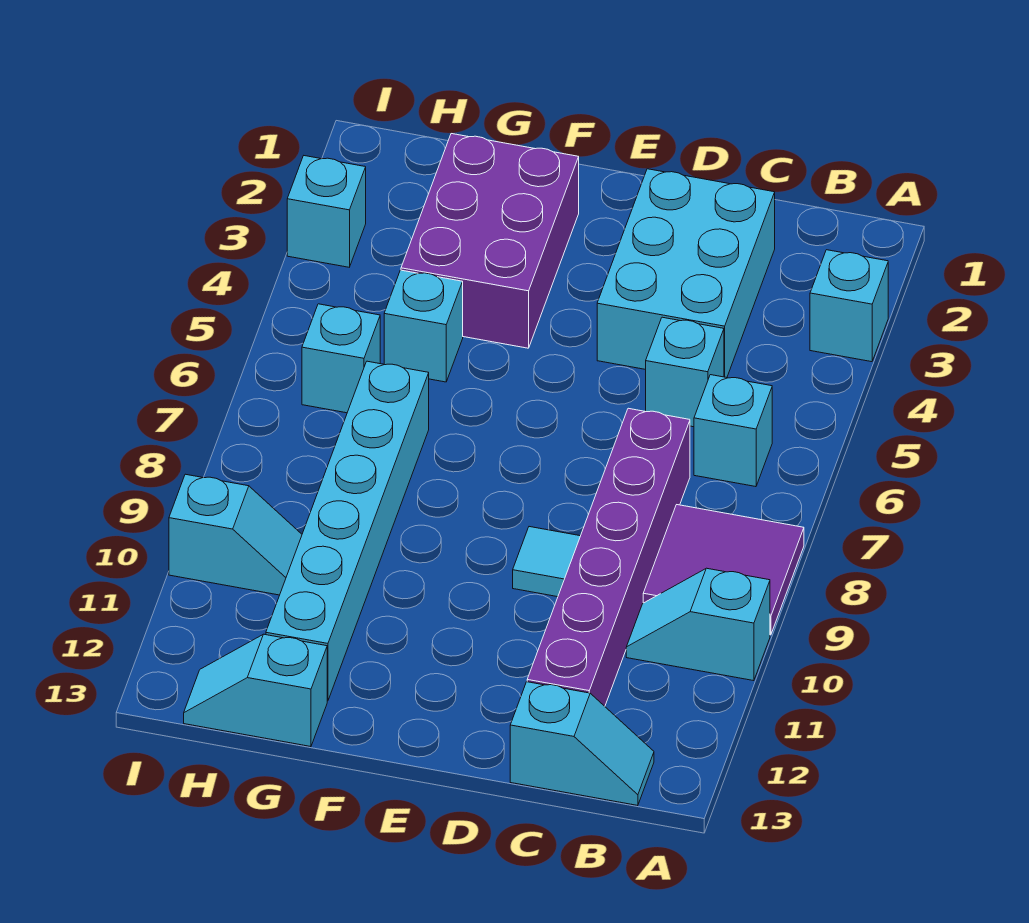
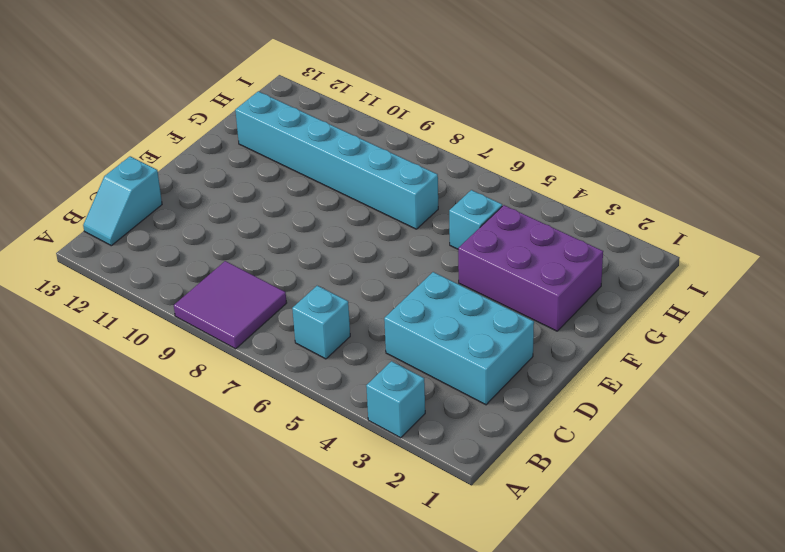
none -> cyan slope A10:B10 level 1 top A
none -> cyan brick C5 level 1
none -> purple brick C7:C12 level 1

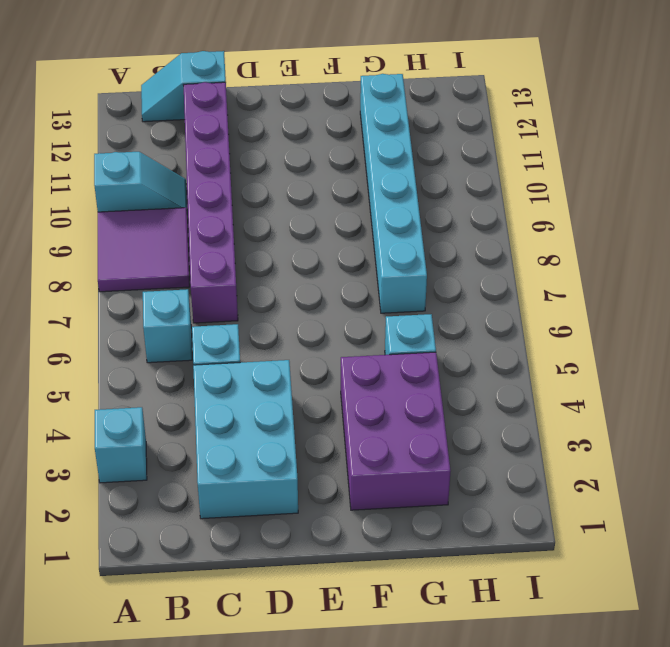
none -> cyan tile D9 level 1
none -> cyan slope G13:H13 level 1 top G
none -> cyan brick H6 level 1

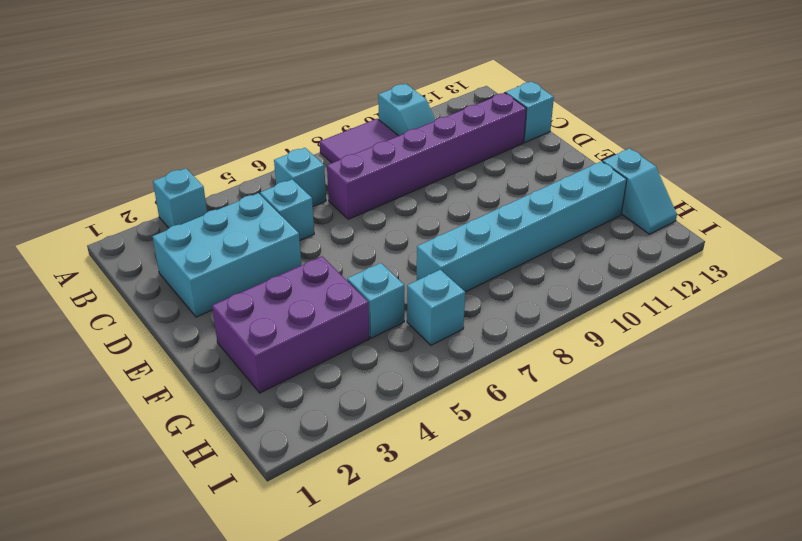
none -> cyan tile D9 level 1
none -> cyan slope H10:I10 level 1 top I
none -> cyan brick I3 level 1

